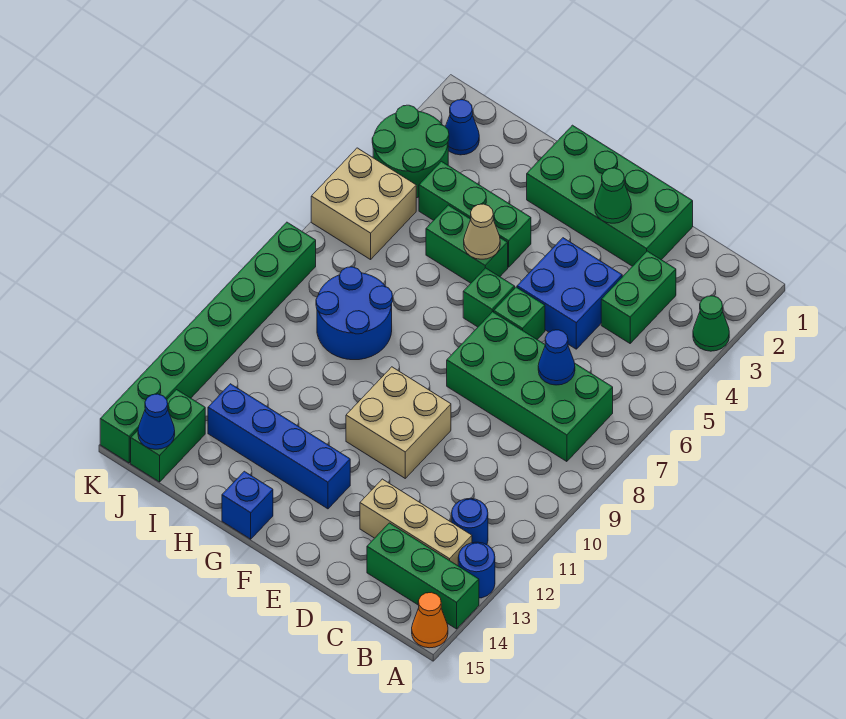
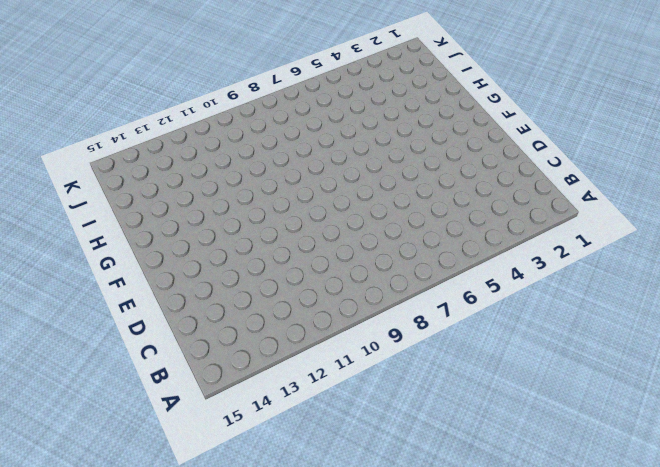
none -> green cone A3 level 1
none -> blue round brick A13 level 1
none -> green brick A14:C14 level 1

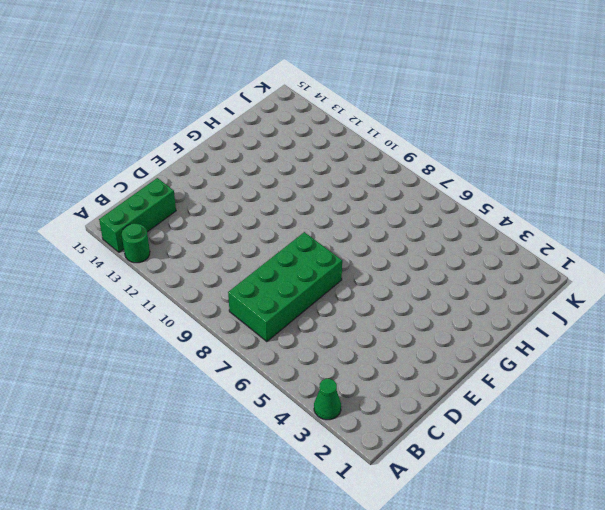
green round brick A13 level 1 -> blue round brick A13 level 1
none -> orange cone A15 level 1
none -> blue round brick B12 level 1
none -> tan brick B13:D13 level 1

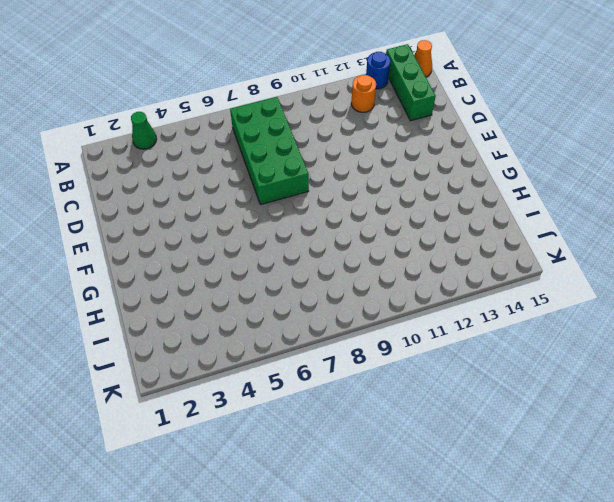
orange round brick B12 level 1 -> blue round brick B12 level 1
none -> tan brick B13:D13 level 1
none -> green brick C3:C4 level 1
none -> green brick D1:G2 level 1

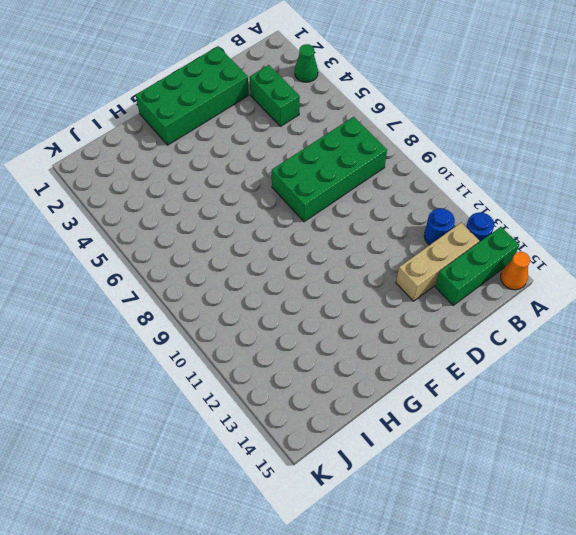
none -> blue brick D4:E5 level 1
none -> green brick E6 level 1
none -> tan brick E10:F11 level 1

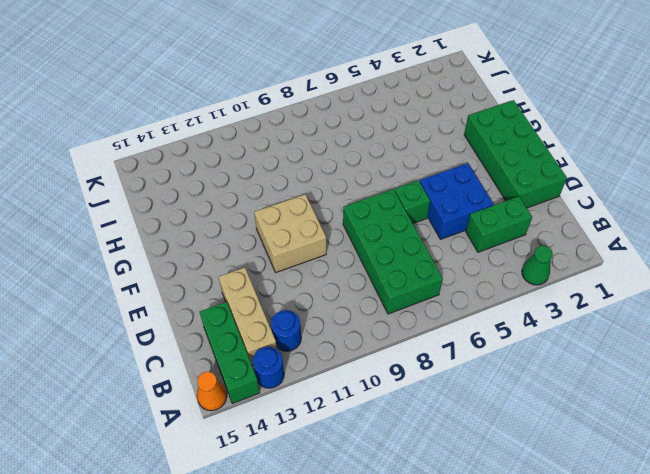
none -> green brick F6 level 1
none -> blue brick F13:I13 level 1
none -> green brick G4:I4 level 1

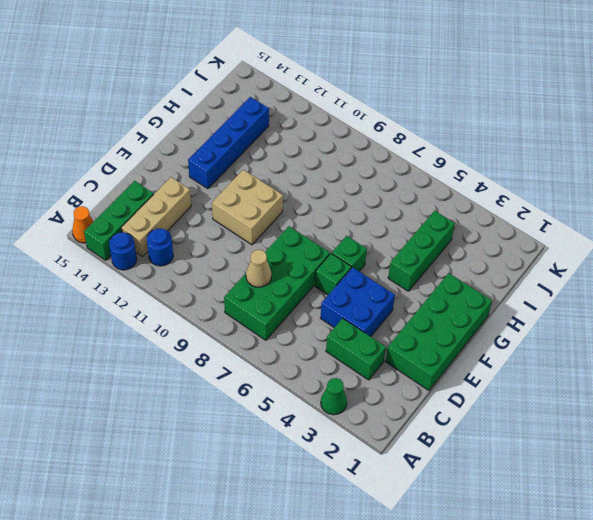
tan cone C8 level 2 -> tan cone G5 level 2
none -> green brick G5:H5 level 1
none -> blue brick G15 level 1
none -> blue round brick H8:I9 level 1

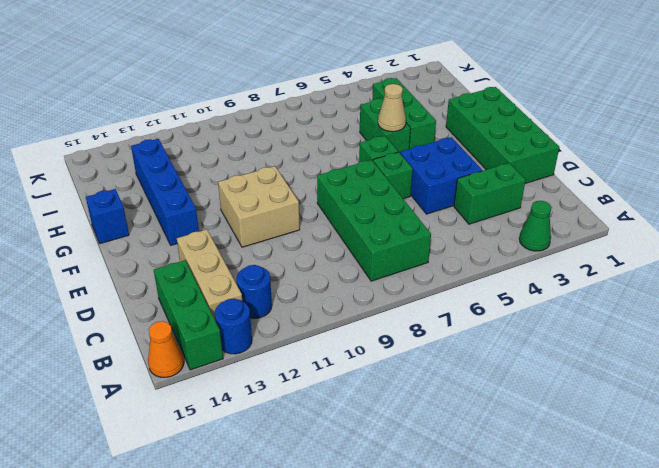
none -> blue round brick H8:I9 level 1
none -> blue cone J2 level 1
none -> green round brick J3:K4 level 1

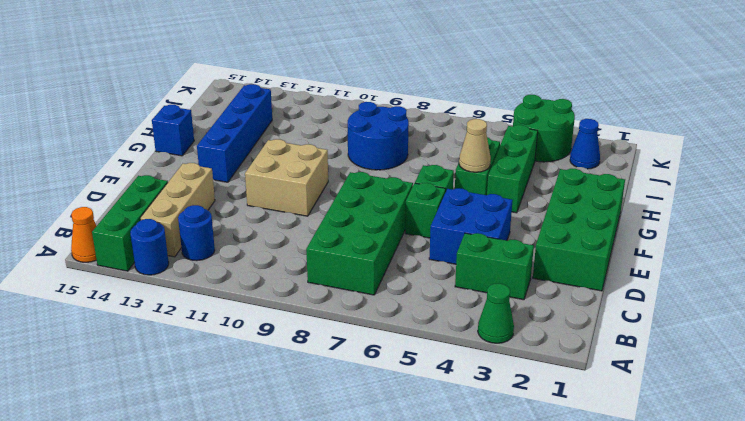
none -> tan brick J5:K6 level 1
none -> green brick J14:J15 level 1
none -> green brick K8:K15 level 1

